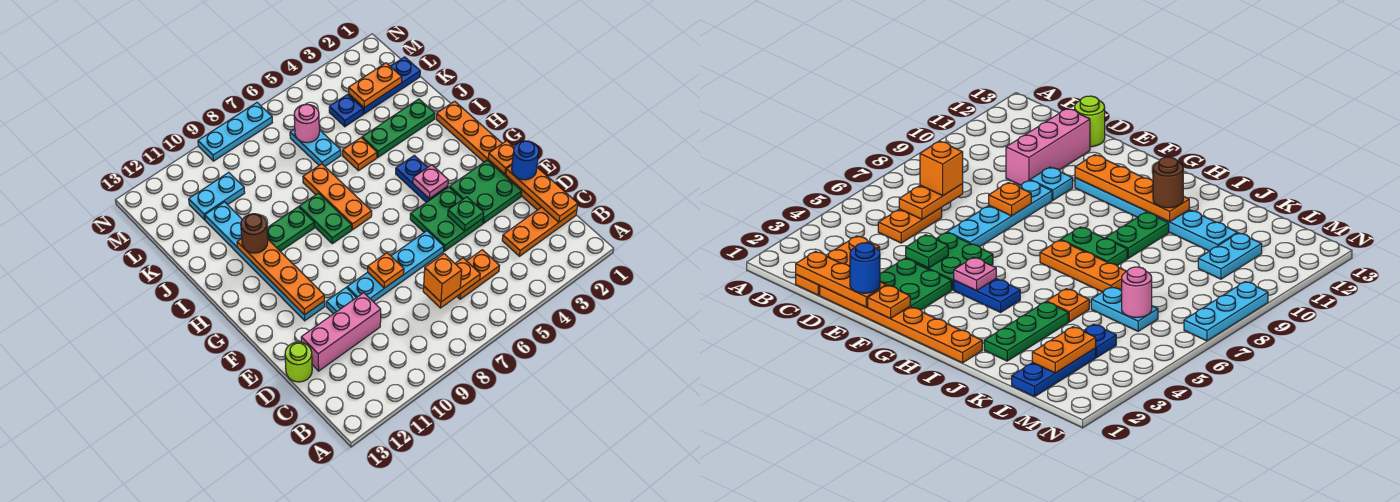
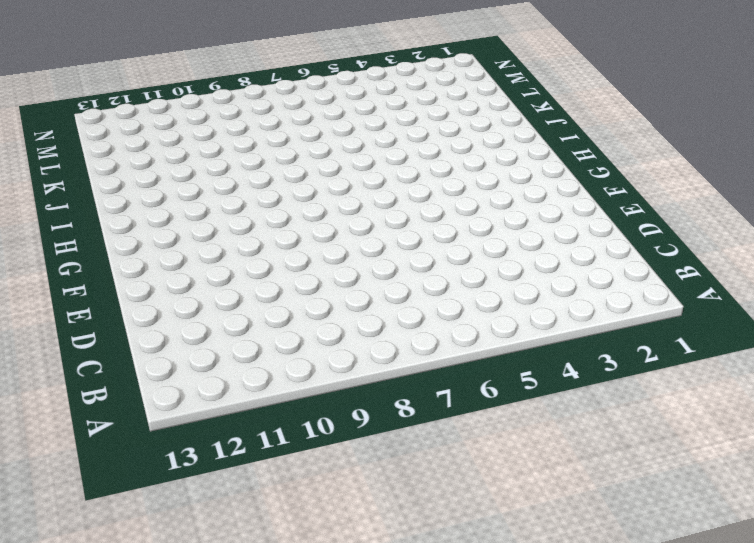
none -> orange plate C1:C3 level 1
none -> orange plate C5:C6 level 1
none -> orange plate D1:I1 level 1
none -> pink brick D10:D12 level 1

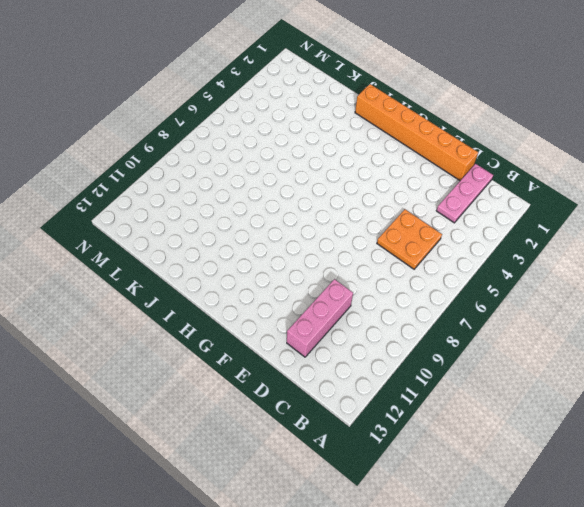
pink plate C1:C3 level 1 -> orange plate C1:C3 level 1
orange plate C5:D6 level 1 -> orange plate C5:C6 level 1
orange brick D1:I1 level 1 -> orange plate D1:I1 level 1
none -> lime round brick D13 level 1
none -> green plate E2:F3 level 1
none -> green plate E4:F5 level 1
none -> cyan plate E6:E9 level 1

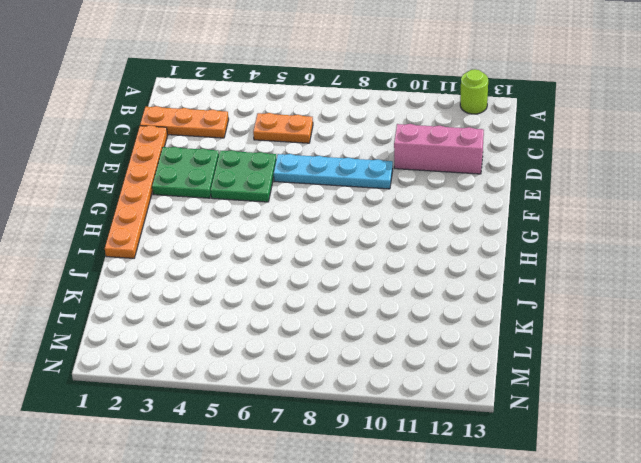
lime round brick A12 level 1 -> lime round brick D13 level 1
none -> cyan plate E10 level 1
none -> cyan plate F11:K11 level 1
none -> blue plate G4:H4 level 1
none -> orange plate H7:J7 level 1

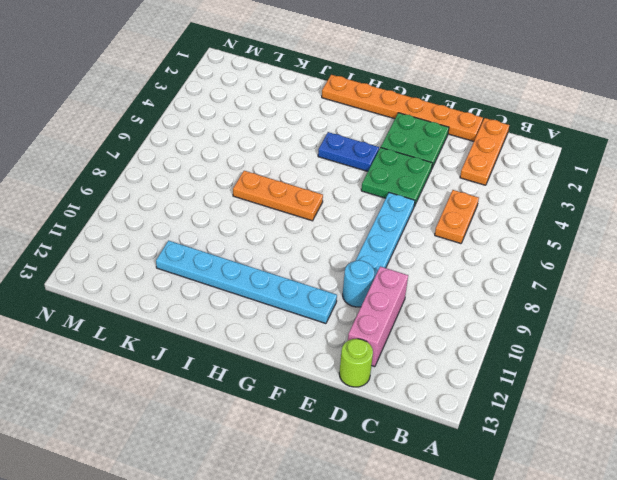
cyan round brick E10 level 1 -> cyan plate E10 level 1
none -> green plate H8:I8 level 1
none -> green plate I9:I10 level 1
none -> green plate J2:J4 level 1
none -> orange plate J5 level 1

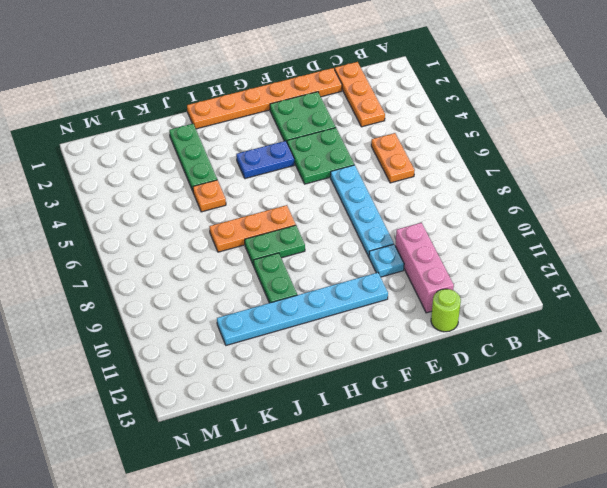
none -> cyan plate K6:L6 level 1
none -> blue plate L1:L3 level 1
none -> blue plate L4 level 1
none -> cyan plate L10:L11 level 1

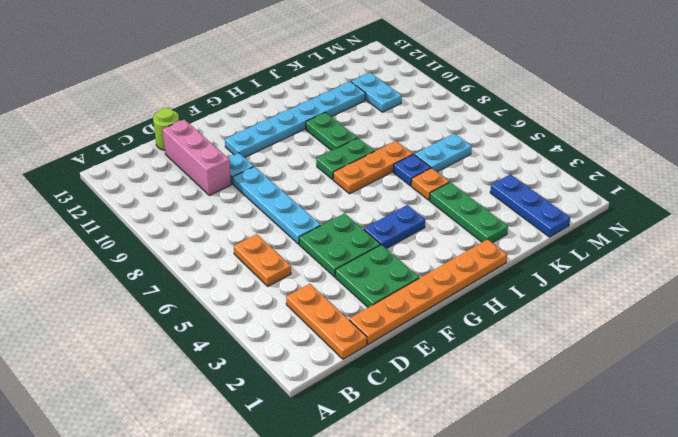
blue plate J6 level 1 -> blue plate L4 level 1
none -> cyan plate N7:N9 level 1
none -> orange plate C1:E1 level 2
none -> orange plate C6:C7 level 2
none -> green plate E4 level 2

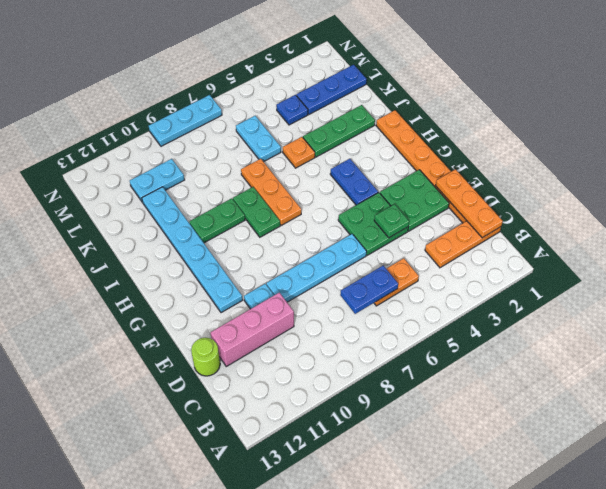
blue plate C6:C7 level 2 -> orange plate C6:C7 level 2
none -> orange plate E8 level 2
none -> orange plate F1 level 2
none -> orange plate F11:I11 level 2
none -> pink plate G4 level 2

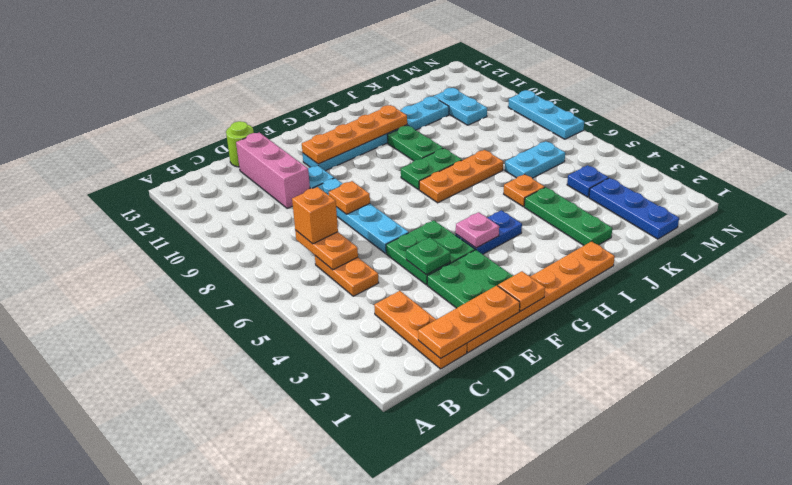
none -> orange plate L2:L3 level 2
none -> pink round brick L6 level 2
none -> blue round brick E1 level 3
none -> brown round brick I11 level 3

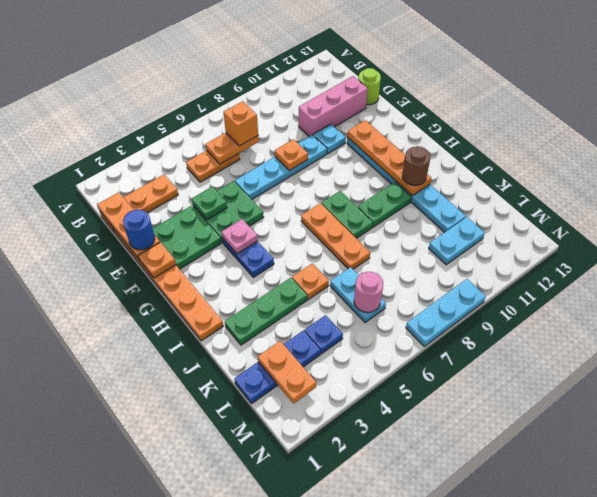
orange plate L2:M2 level 2 -> orange plate L2:L3 level 2

